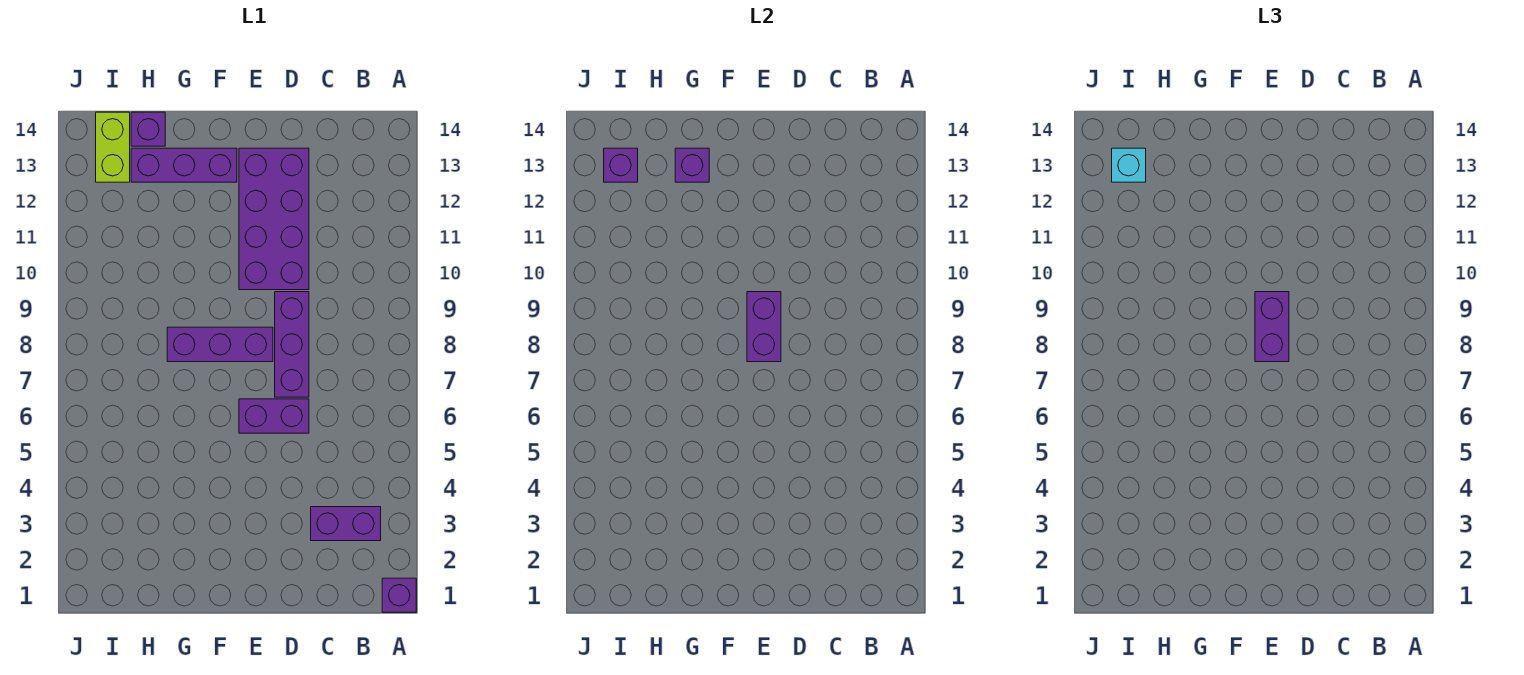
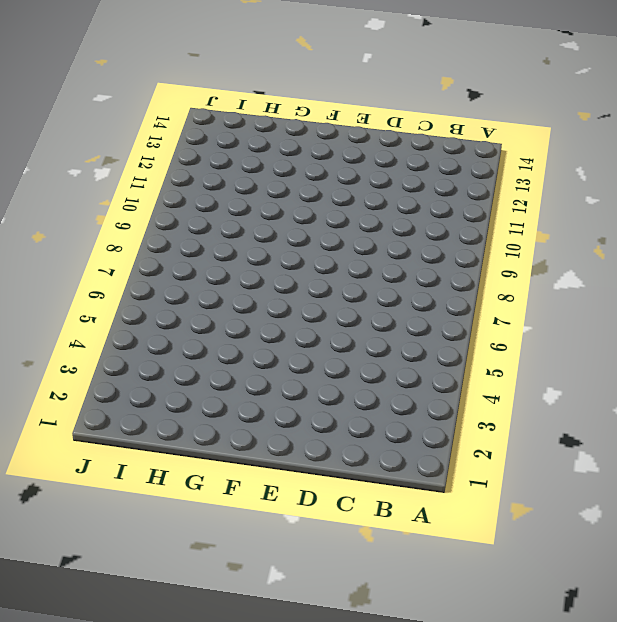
none -> purple brick A1 level 1
none -> purple brick B3:C3 level 1
none -> purple brick D6:E6 level 1

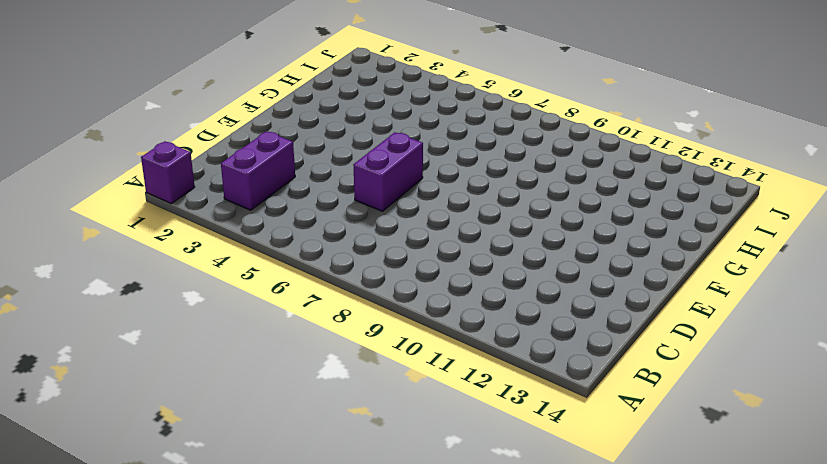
none -> purple brick D7:D9 level 1
none -> purple brick D10:E13 level 1
none -> purple brick E8:G8 level 1

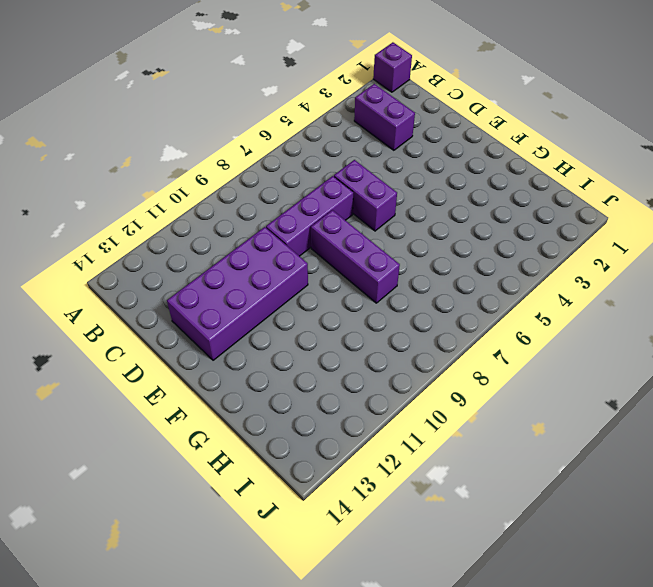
none -> purple brick F13:H13 level 1
none -> purple brick H14 level 1
none -> lime brick I13:I14 level 1

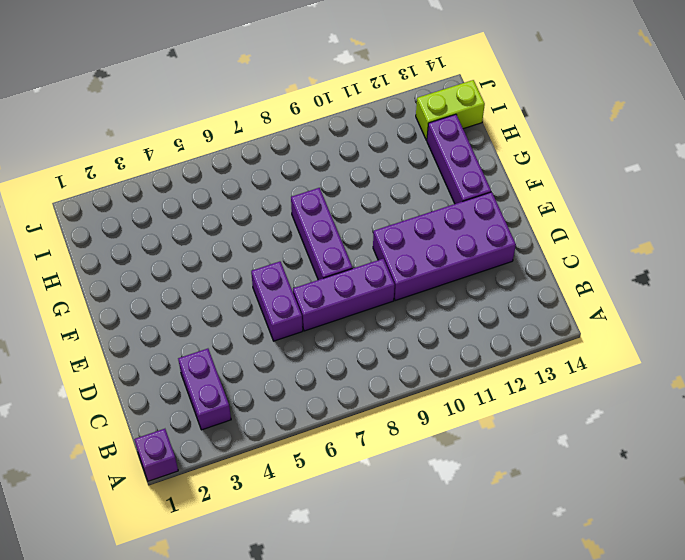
none -> purple brick H14 level 1
none -> purple brick E8:E9 level 2
none -> purple brick G13 level 2

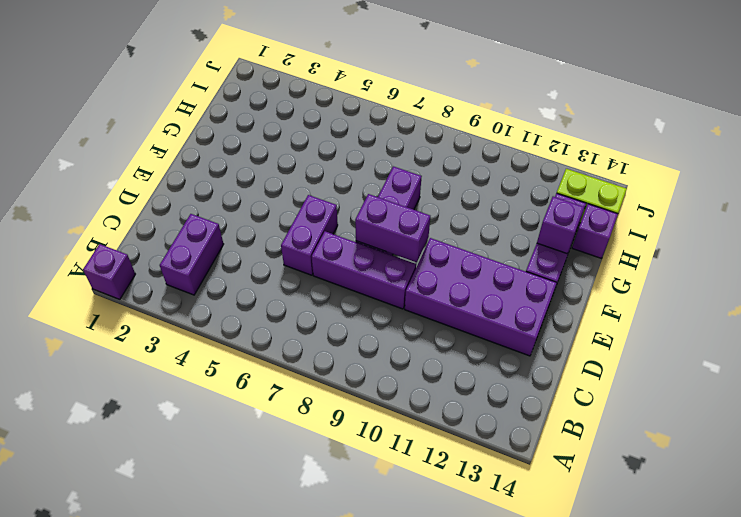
none -> purple brick I13 level 2
none -> purple brick E8:E9 level 3
none -> cyan brick I13 level 3

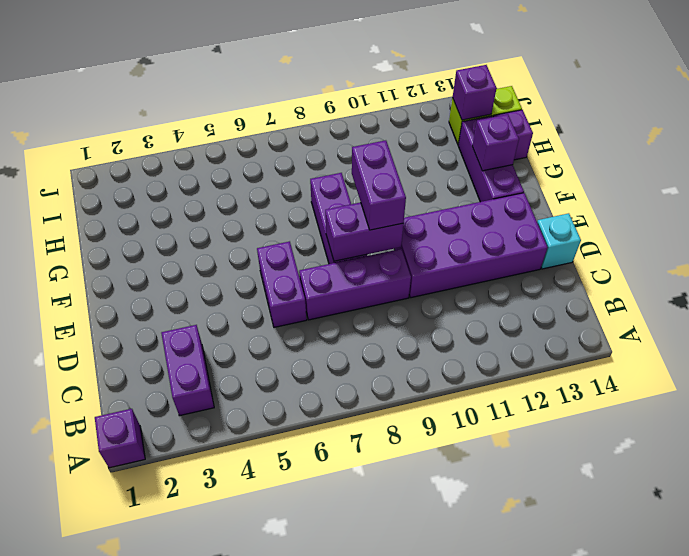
cyan brick D14 level 1 -> cyan brick I13 level 3
purple brick E9:F9 level 3 -> purple brick E8:E9 level 3

